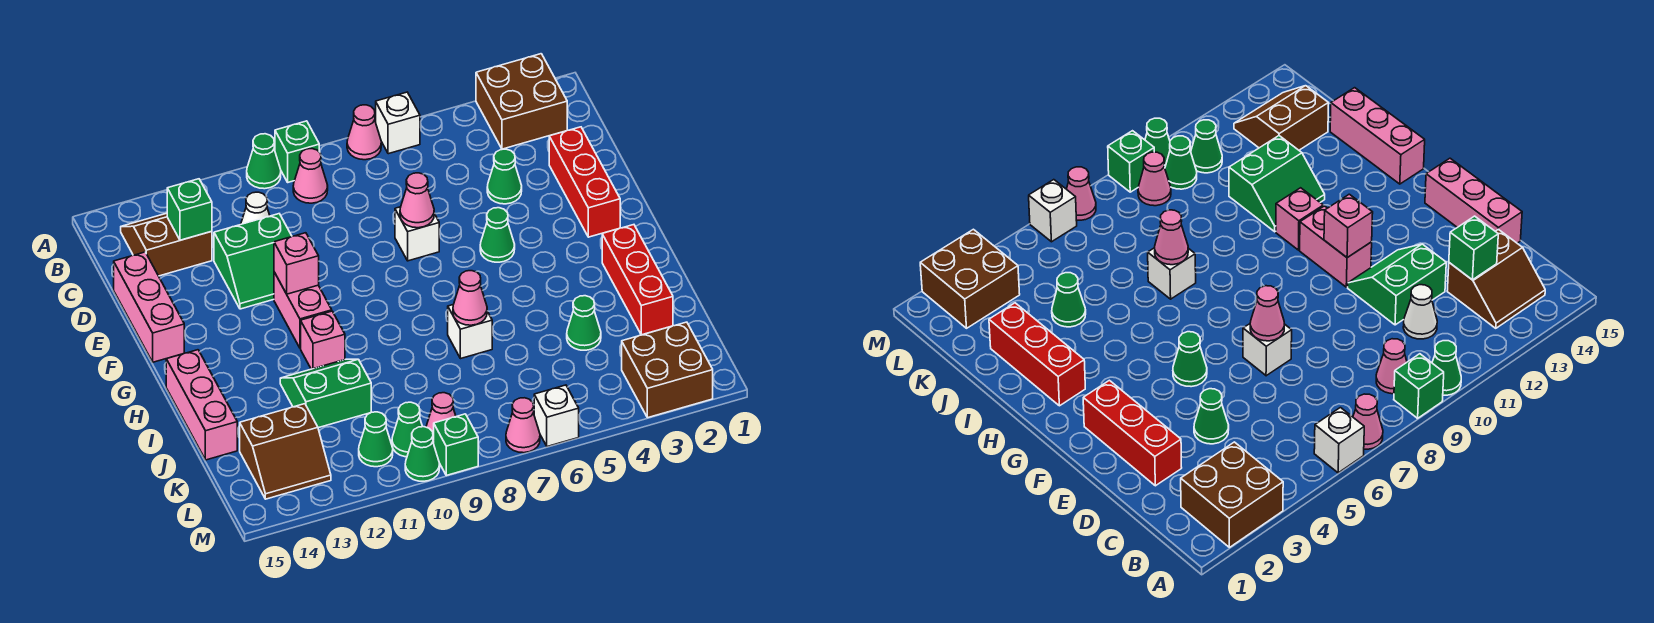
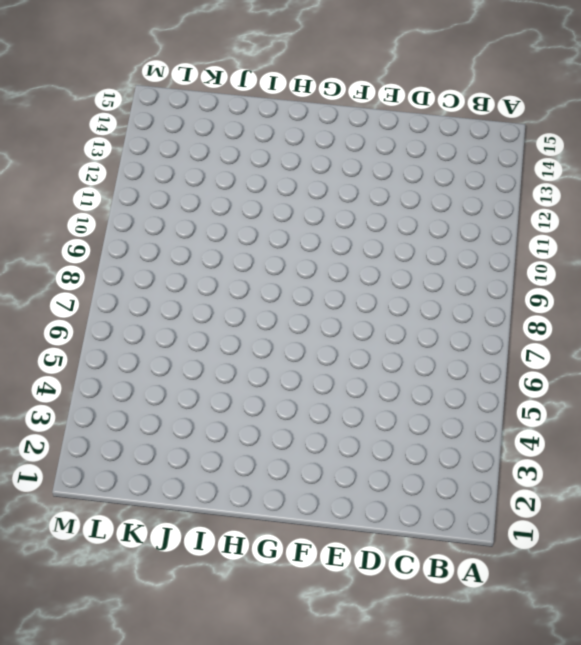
none -> brown brick A2:B3 level 1
none -> white brick A6 level 1
none -> pink cone A7 level 1
none -> green brick A9 level 1

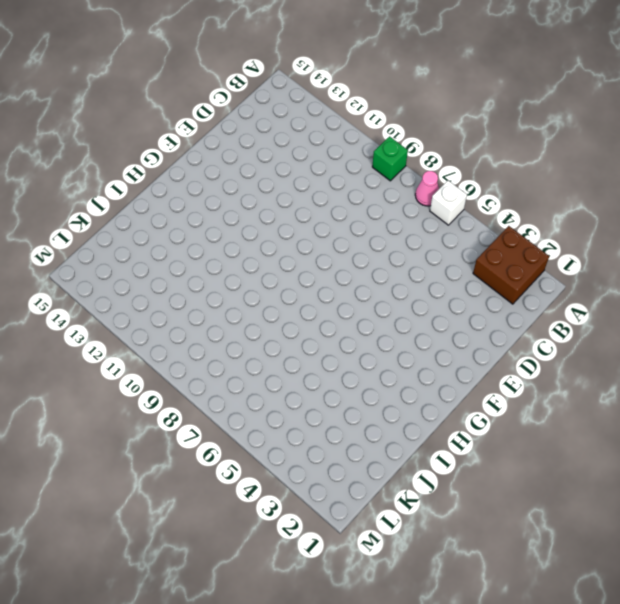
none -> green cone A10 level 1
none -> pink cone B9 level 1
none -> brown slope B13:C14 level 1 top C
none -> white cone C11 level 1

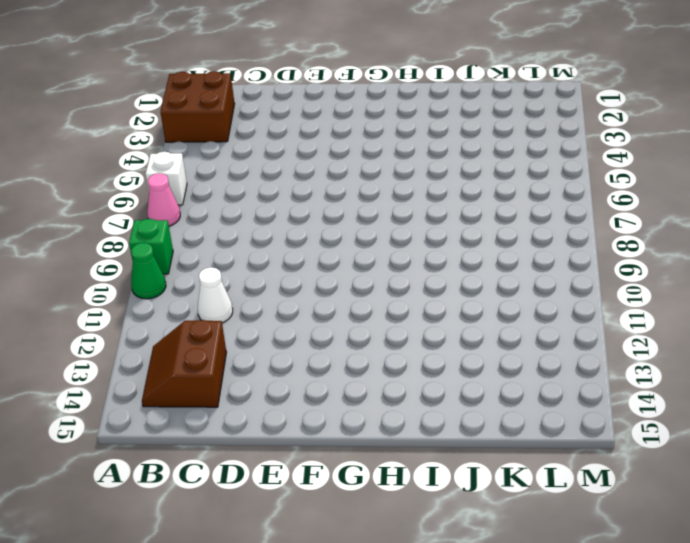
none -> pink cone B9 level 1
none -> red brick D2:F2 level 1
none -> green cone D4 level 1
none -> green slope D11:E12 level 1 top D

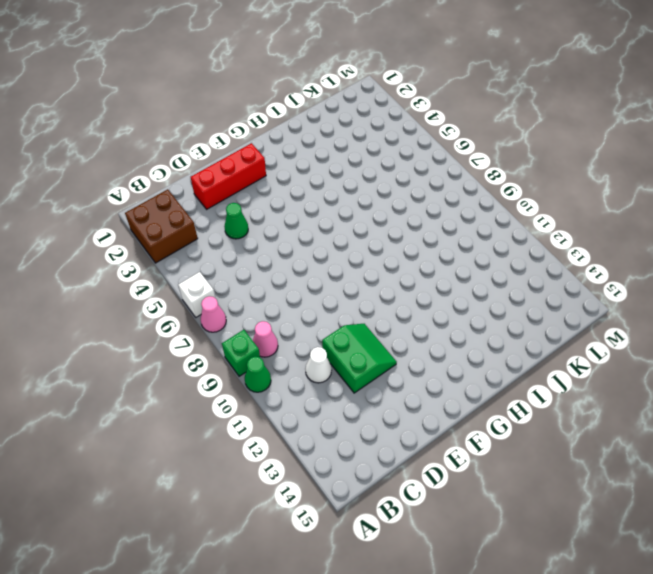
none -> brown slope B13:C14 level 1 top C
none -> pink brick D15:F15 level 1
none -> white brick E7 level 1
none -> green cone F5 level 1

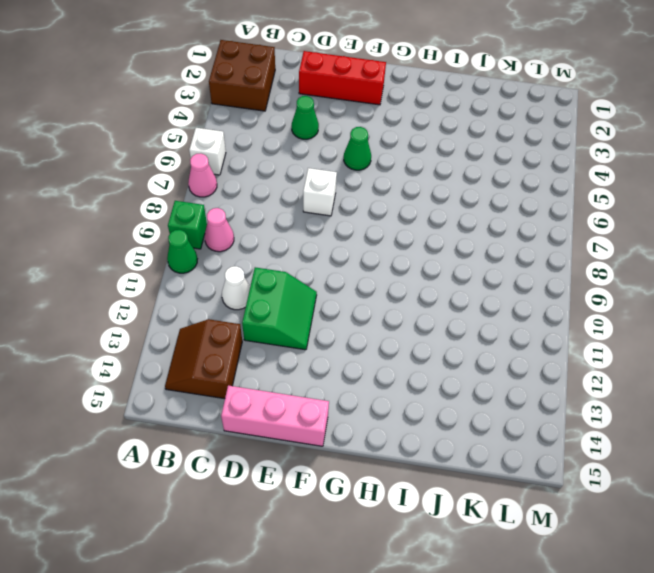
none -> pink brick F11:G11 level 1
none -> red brick H2:J2 level 1
none -> pink brick H11 level 1
none -> pink brick H15:J15 level 1

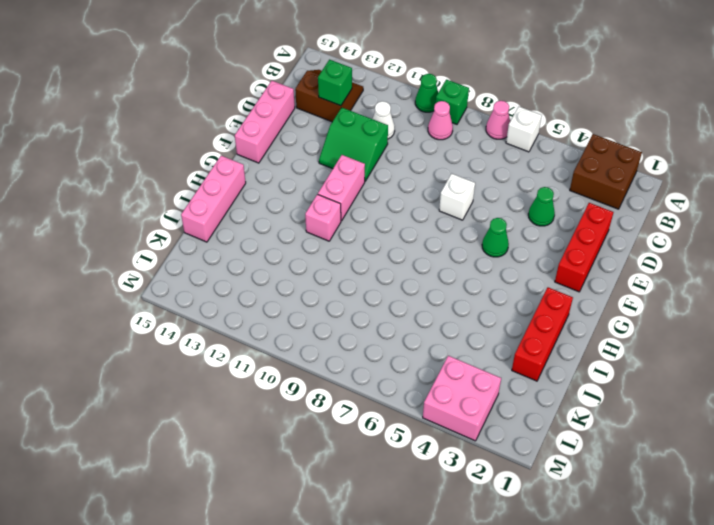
pink brick L3:M4 level 1 -> brown brick L2:M3 level 1
none -> white brick I7 level 1
none -> green slope I11:J12 level 1 top J
none -> green cone J4 level 1
none -> brown slope K13:L14 level 1 top K

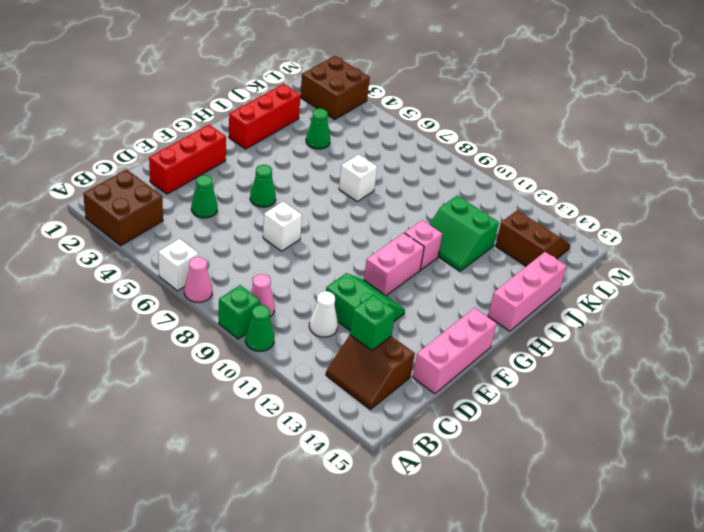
none -> pink cone L9 level 1
none -> green cone L10 level 1
none -> green cone L11 level 1
none -> white brick M6 level 1

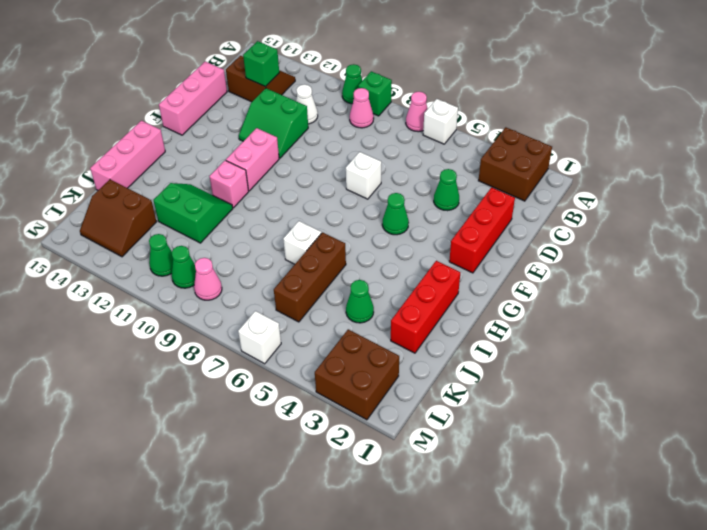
brown brick I6:K6 level 1 -> none
none -> pink cone M7 level 1
none -> green brick M9 level 1
none -> green cone M10 level 1
none -> pink cone E7 level 2

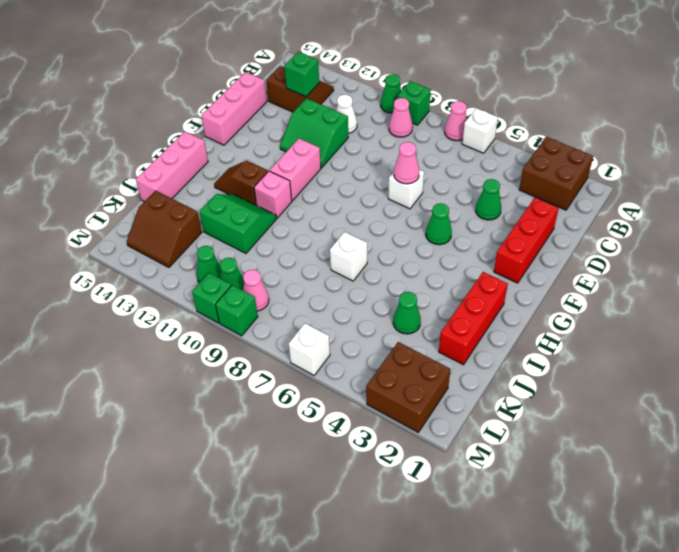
brown slope H12:H13 level 1 top 12 -> none
green brick M10 level 1 -> green cone M10 level 1
none -> pink cone M7 level 1
none -> pink brick F11 level 2
none -> pink cone I7 level 2

